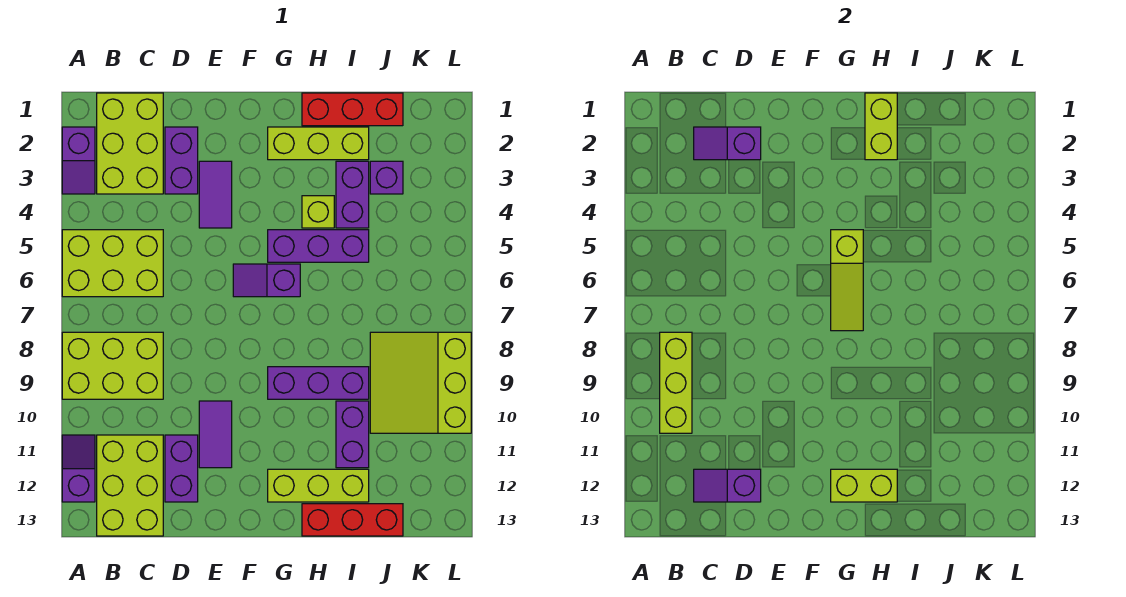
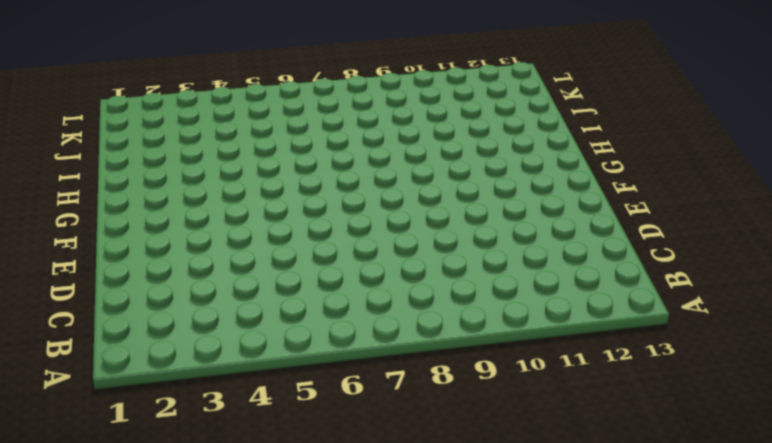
none -> purple slope A2:A3 level 1 top 2
none -> lime brick A5:C6 level 1
none -> lime brick A8:C9 level 1

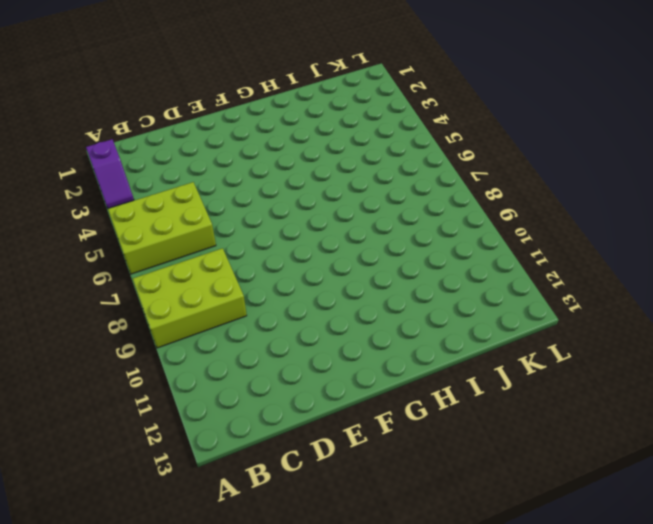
none -> purple slope A11:A12 level 1 top 12
none -> lime brick B1:C3 level 1
none -> lime brick B11:C13 level 1

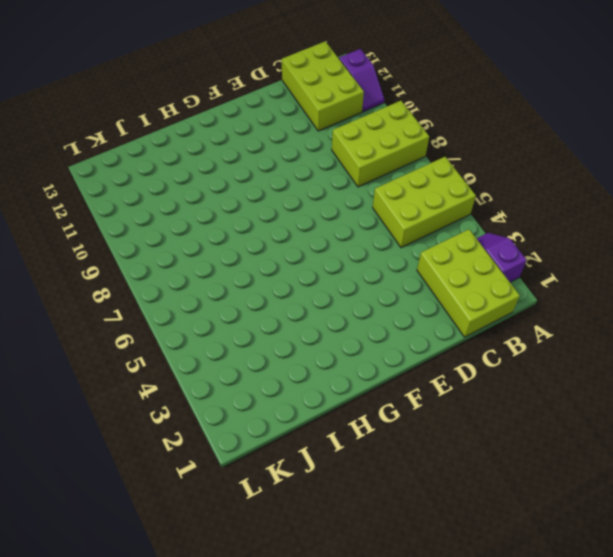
none -> purple brick D2:D3 level 1
none -> purple brick D11:D12 level 1
none -> purple tile E3:E4 level 1

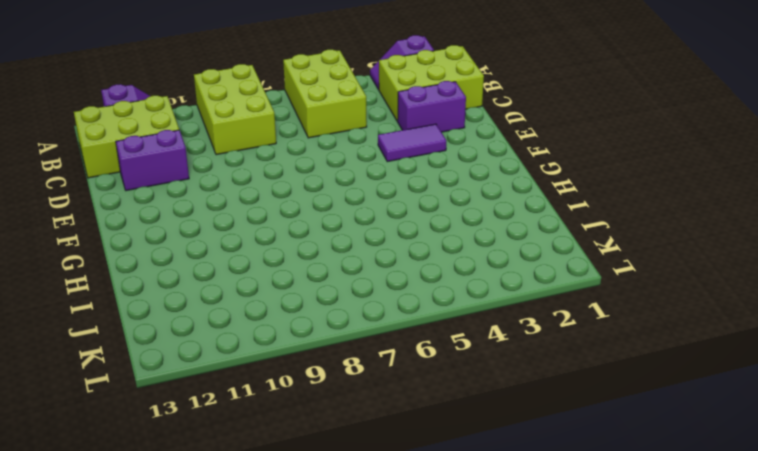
none -> purple tile E10:E11 level 1
none -> purple slope F6:G6 level 1 top G
none -> lime brick G2:I2 level 1

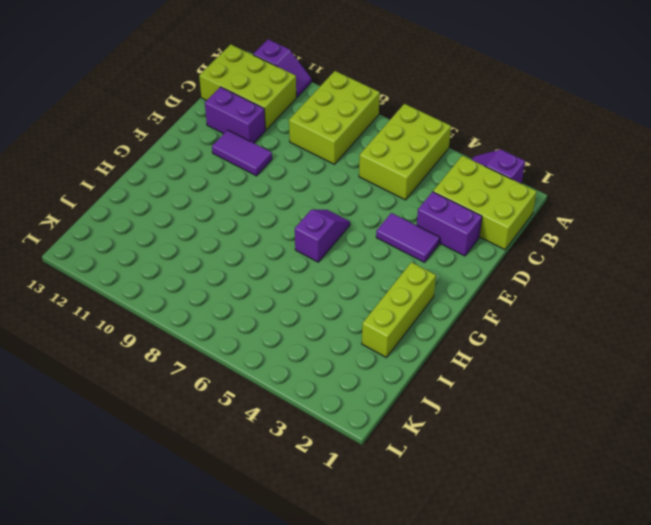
none -> purple brick G5:I5 level 1
none -> purple brick G9:I9 level 1
none -> lime brick G12:I12 level 1

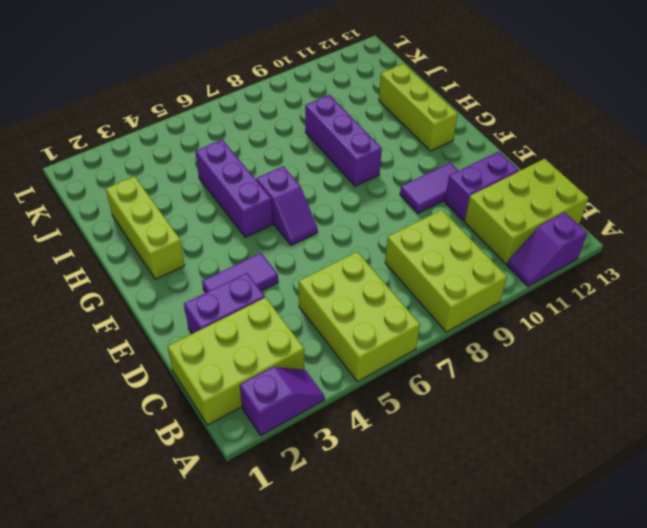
none -> red brick H1:J1 level 1
none -> lime brick H4 level 1
none -> red brick H13:J13 level 1

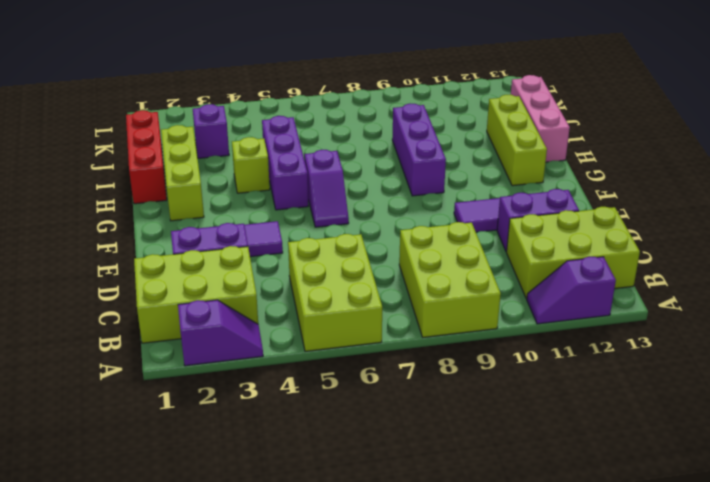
pink brick H13:J13 level 1 -> red brick H13:J13 level 1
none -> purple brick I3:I4 level 1
none -> purple brick I10:I11 level 1
none -> lime slope J8:L10 level 1 top L

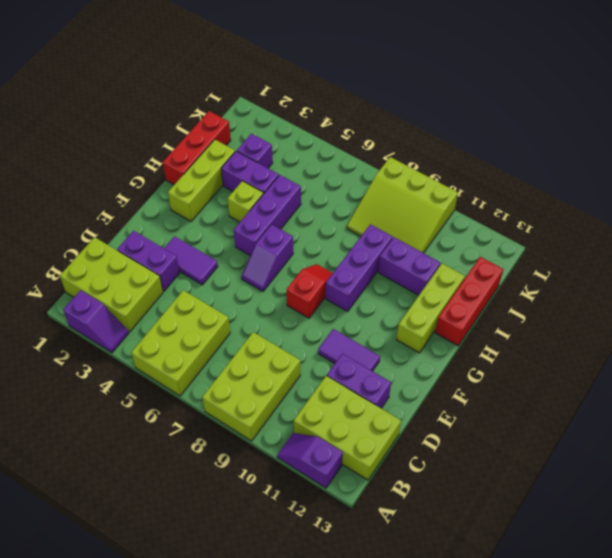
red slope F8:G8 level 1 top F -> none
none -> lime brick B8:B10 level 2
none -> purple slope C2:D2 level 2 top D
none -> purple slope C12:D12 level 2 top D

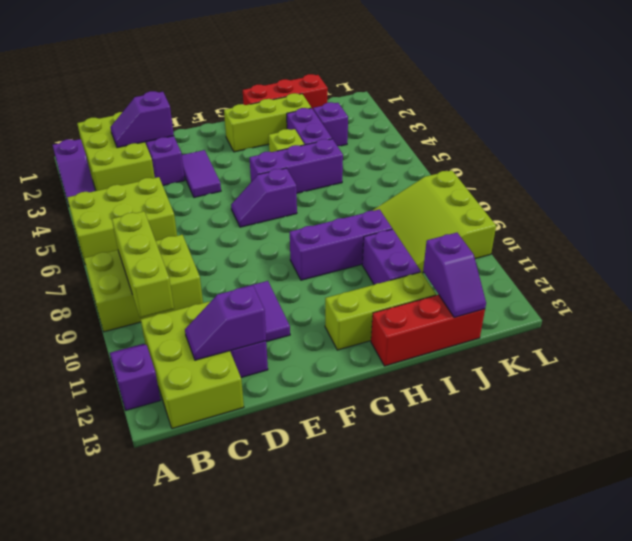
purple slope J12:J13 level 2 top 12 -> none
none -> lime slope G5:G7 level 2 top 5
none -> lime brick G12:H12 level 2
none -> lime brick H1:H2 level 2

